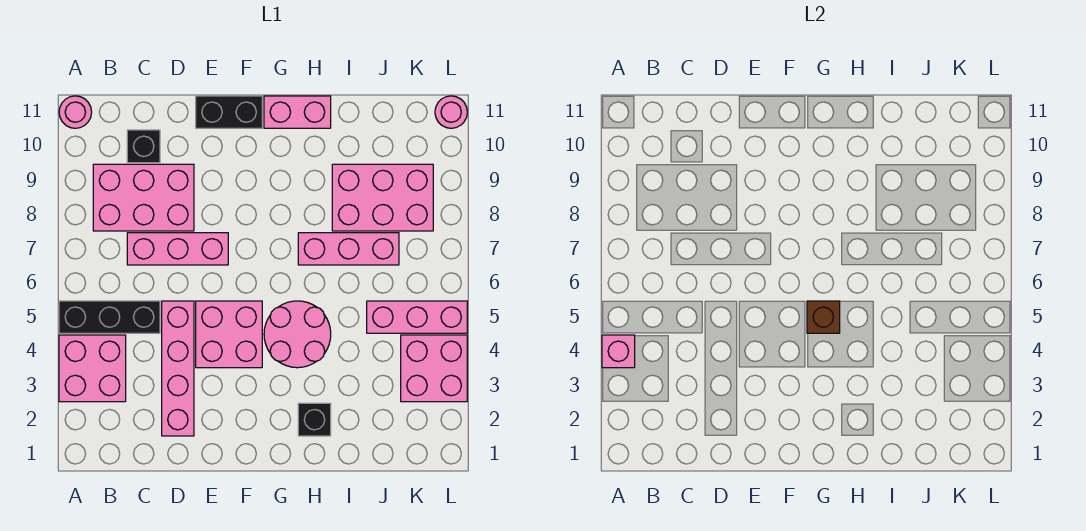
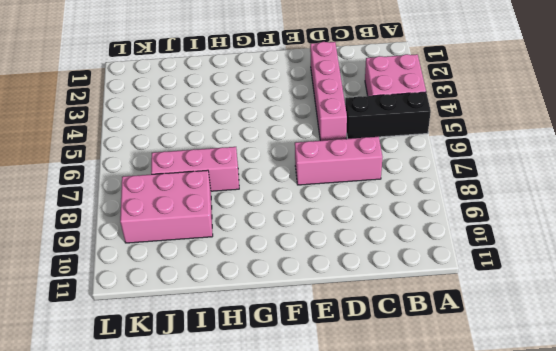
none -> pink round brick A11 level 1
none -> pink brick B8:D9 level 1
none -> black brick C10 level 1

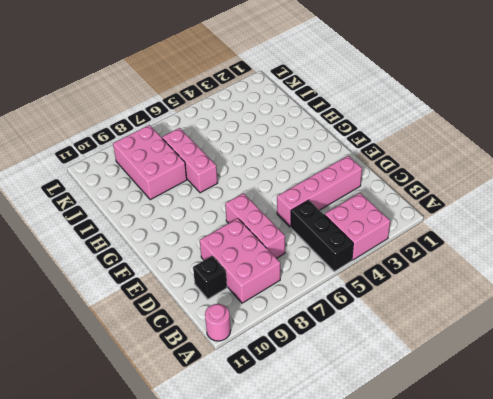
none -> pink brick E4:F5 level 1
none -> black brick E11:F11 level 1
none -> pink round brick G4:H5 level 1

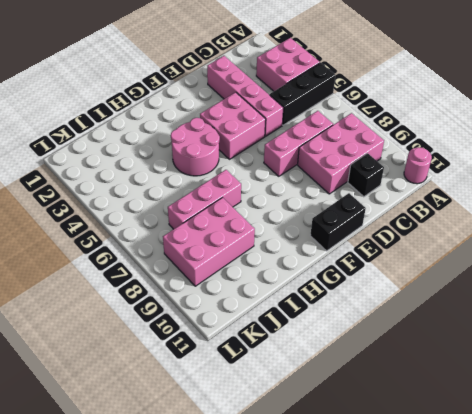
none -> pink brick G11:H11 level 1
none -> black brick H2 level 1
none -> pink brick J5:L5 level 1

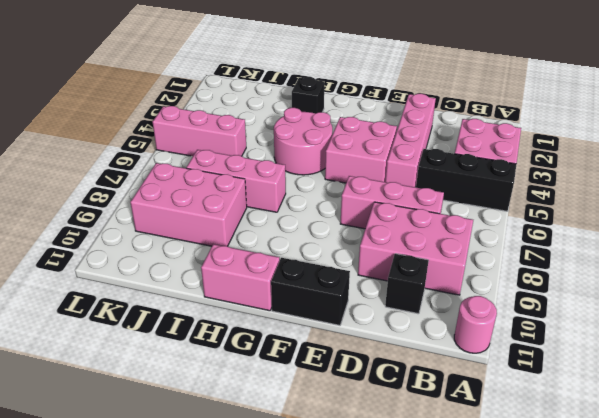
none -> pink brick K3:L4 level 1
none -> pink round brick L11 level 1
none -> pink brick A4 level 2

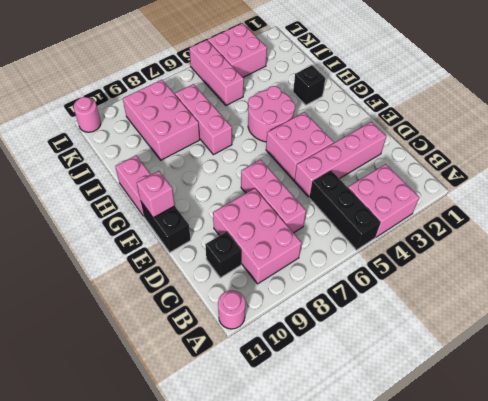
pink brick F11 level 2 -> pink brick A4 level 2
none -> brown brick G5 level 2

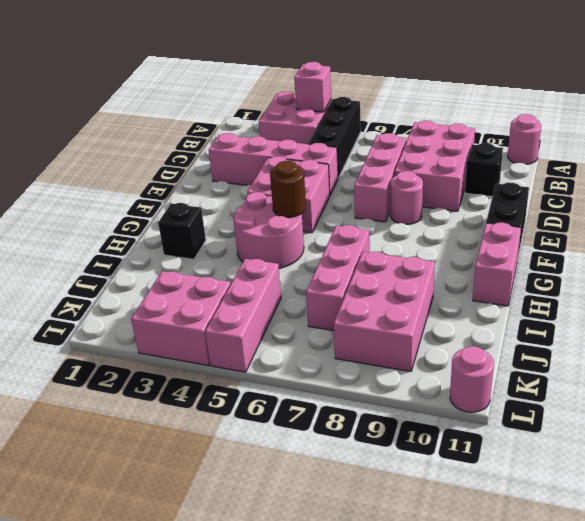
pink round brick E8 level 1 -> none
brown round brick G5 level 2 -> brown brick G5 level 2

